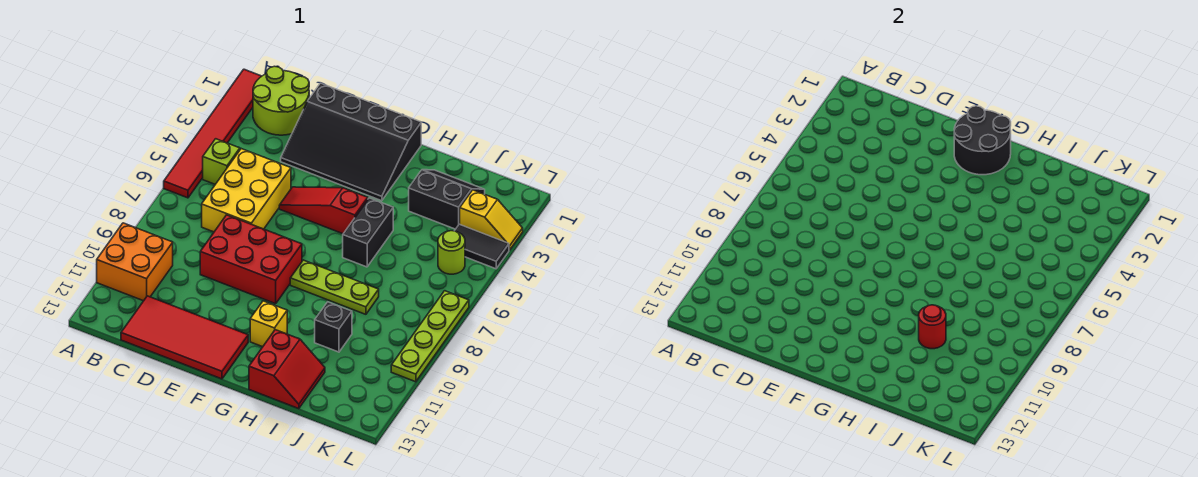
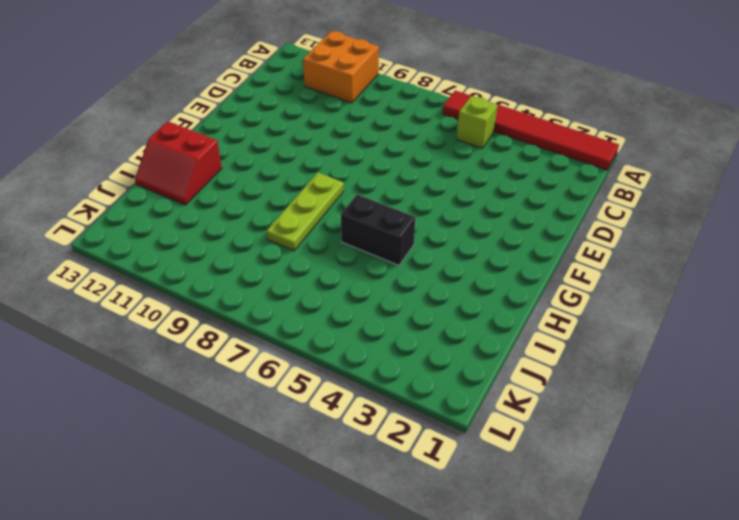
none -> lime round brick B1:C2 level 1
none -> yellow brick C5:D7 level 1
none -> red tile C12:F13 level 1

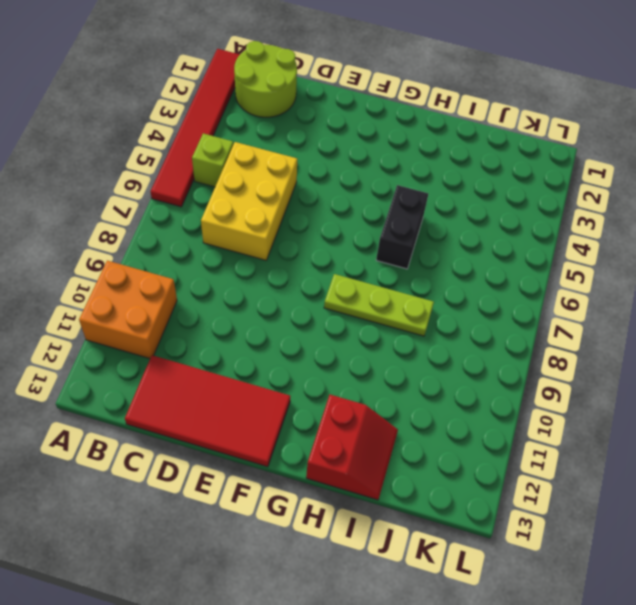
none -> black slope D1:G3 level 1 top 1
none -> red brick D8:F9 level 1
none -> red slope E5:G5 level 1 top G

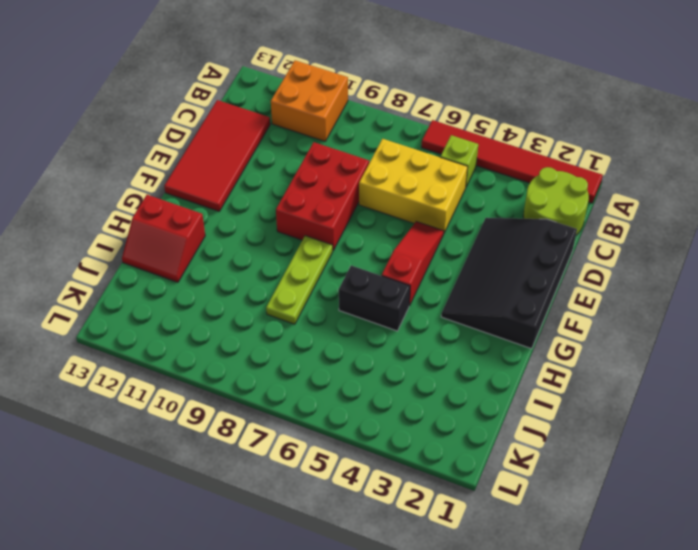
none -> yellow brick G11 level 1
none -> black slope I2:J3 level 1 top 3
none -> black brick I10 level 1

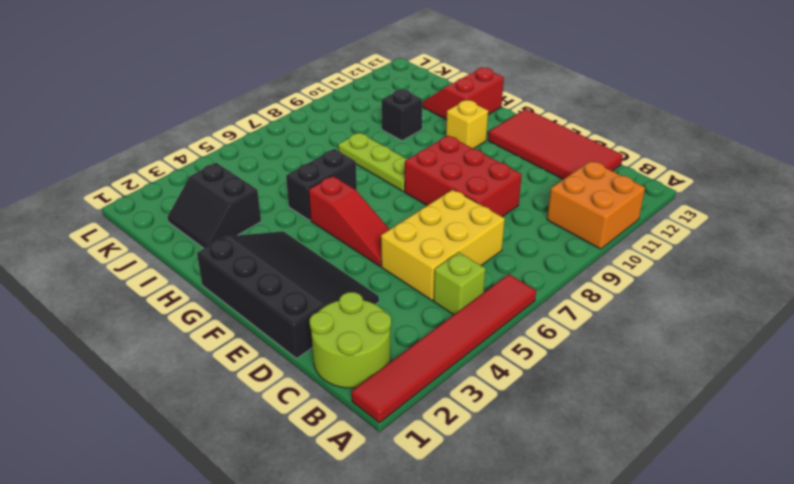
none -> yellow slope K3:L3 level 1 top K
none -> black tile K4:L4 level 1
none -> lime round brick K5 level 1

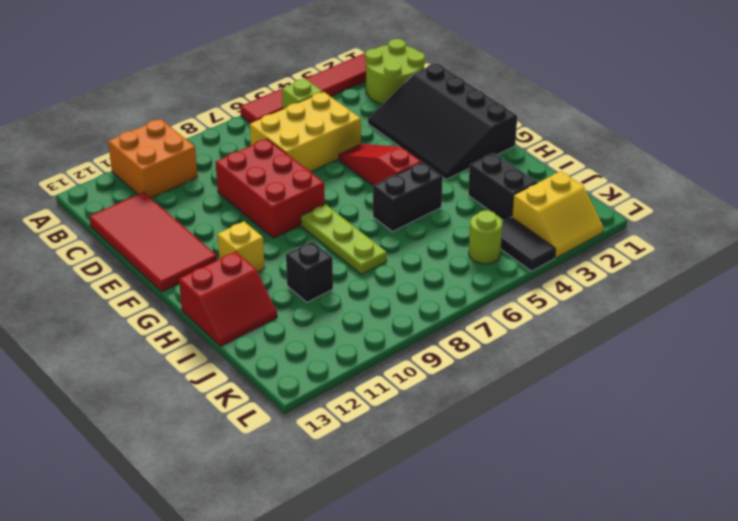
yellow slope K2:L3 level 1 top K -> yellow slope K3:L3 level 1 top K
none -> lime plate L7:L10 level 1
none -> black round brick F1:G2 level 2
none -> red round brick I10 level 2

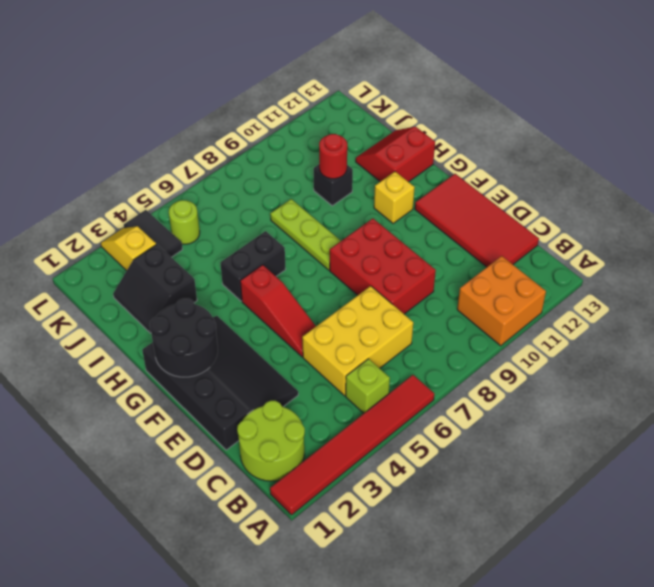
none -> lime plate L7:L10 level 1

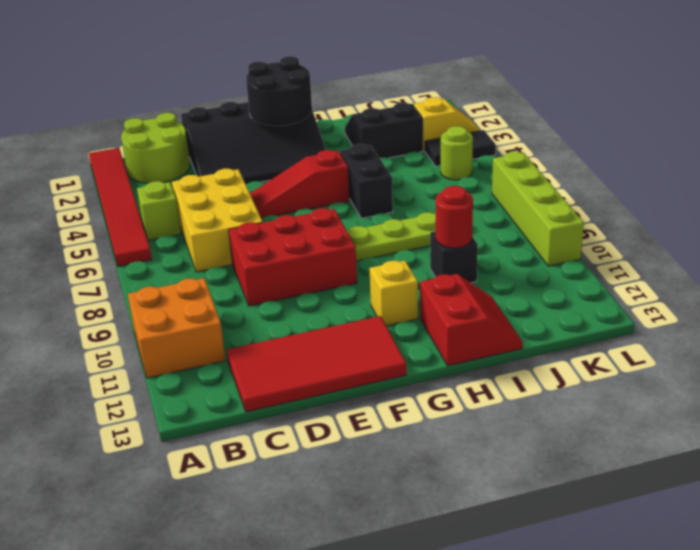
lime brick L7:L10 level 1 -> lime plate L7:L10 level 1

